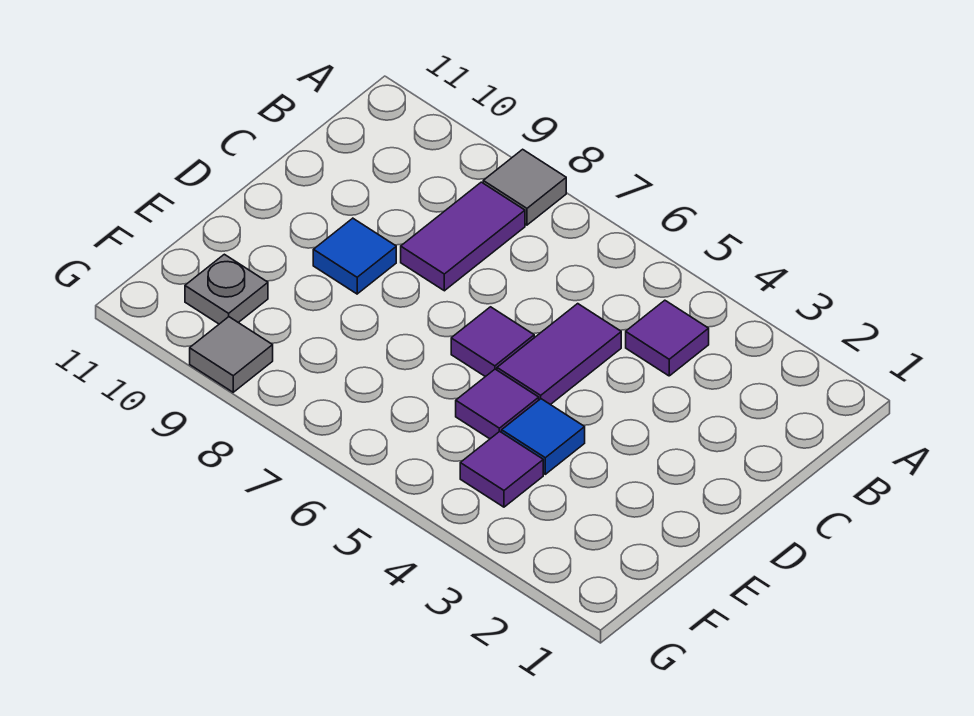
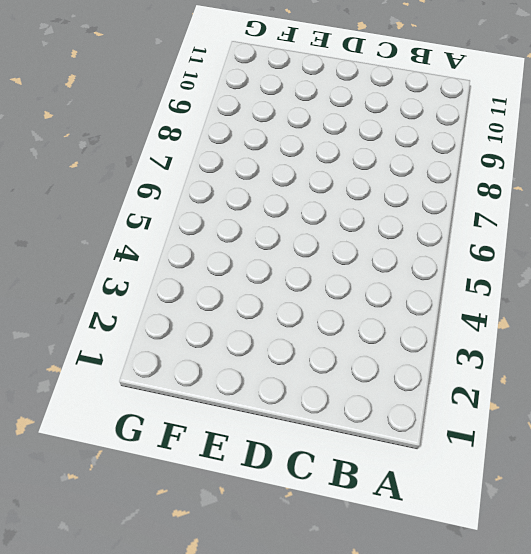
none -> grey tile A8 level 1
none -> purple tile B4 level 1

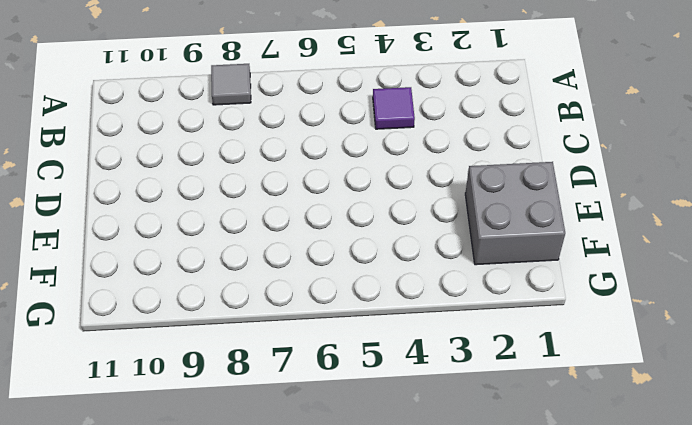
grey brick E1:F2 level 1 -> none
none -> purple tile B8:C8 level 1
none -> purple tile C5:D5 level 1

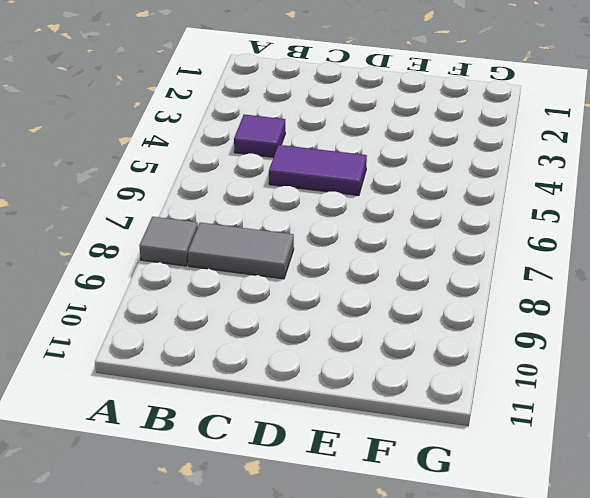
grey tile B8:C8 level 1 -> purple tile B8:C8 level 1
none -> purple tile D6 level 1
none -> blue tile D9 level 1

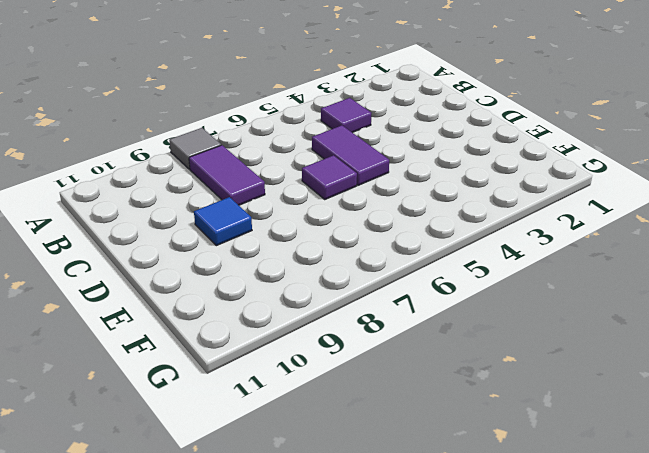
none -> blue tile E4 level 1
none -> purple tile E5 level 1

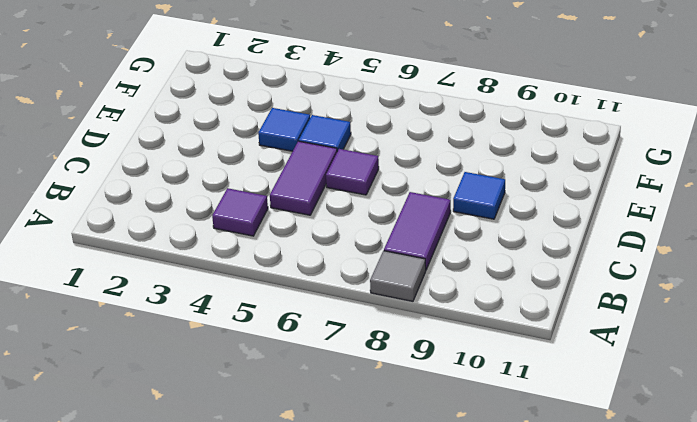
blue tile E5 level 1 -> purple tile E5 level 1
none -> purple tile F4 level 1
none -> grey plate F10 level 1

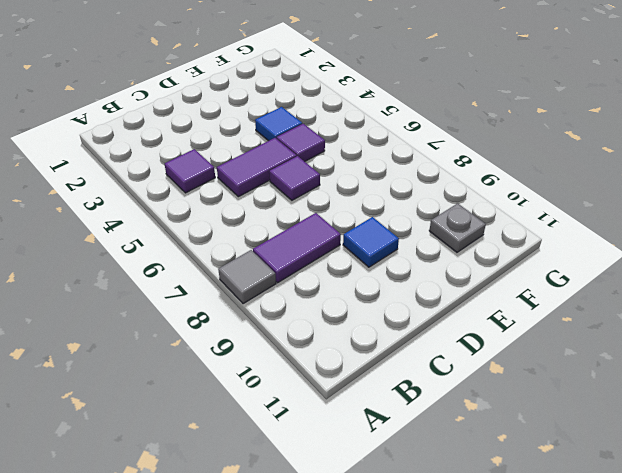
none -> purple tile F4 level 1
none -> grey tile G9 level 1

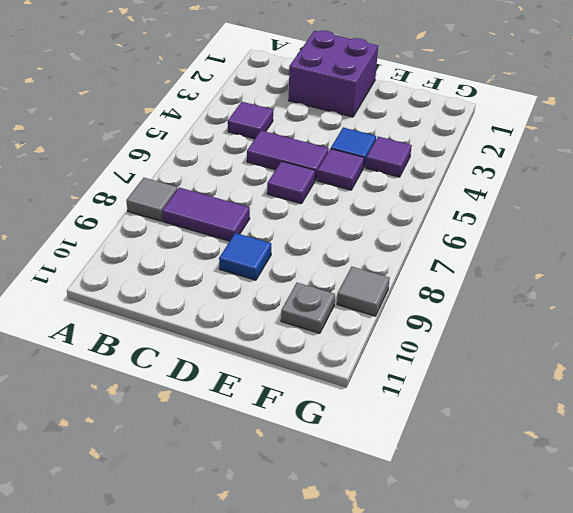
purple brick C1:D2 level 1 -> none

